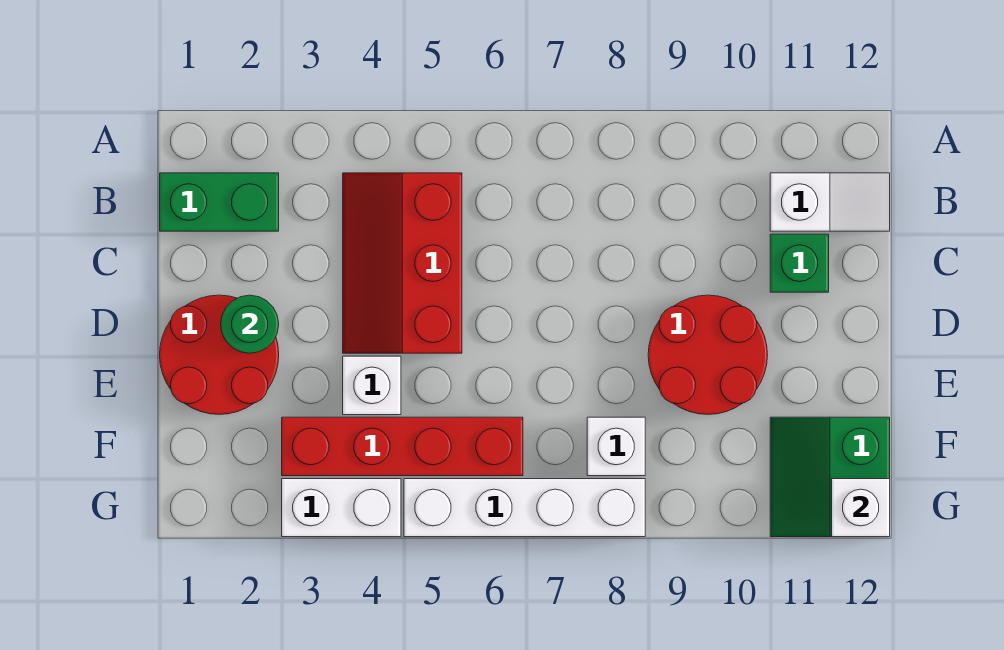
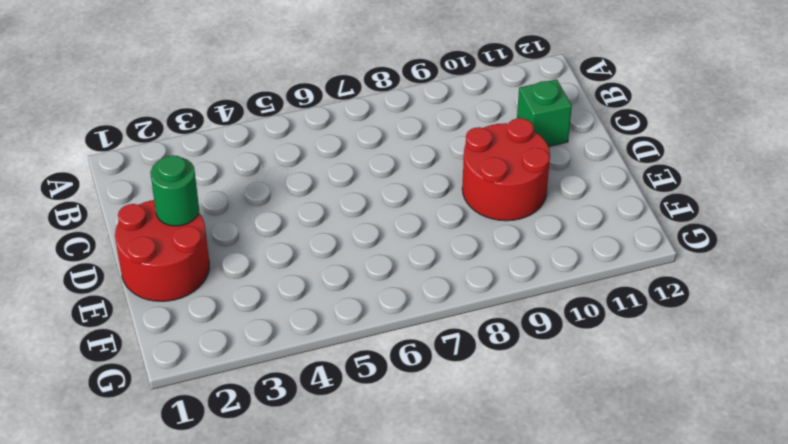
none -> green brick B1:B2 level 1
none -> red slope B4:D5 level 1 top 5
none -> white slope B11:B12 level 1 top 11

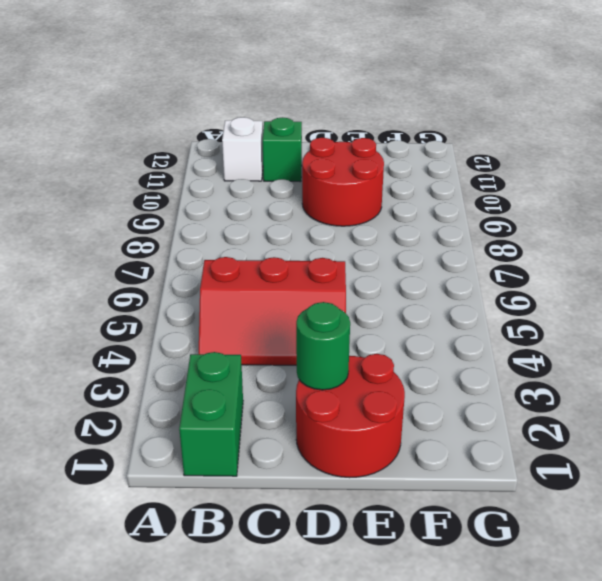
none -> white brick E4 level 1
none -> red brick F3:F6 level 1
none -> white brick F8 level 1

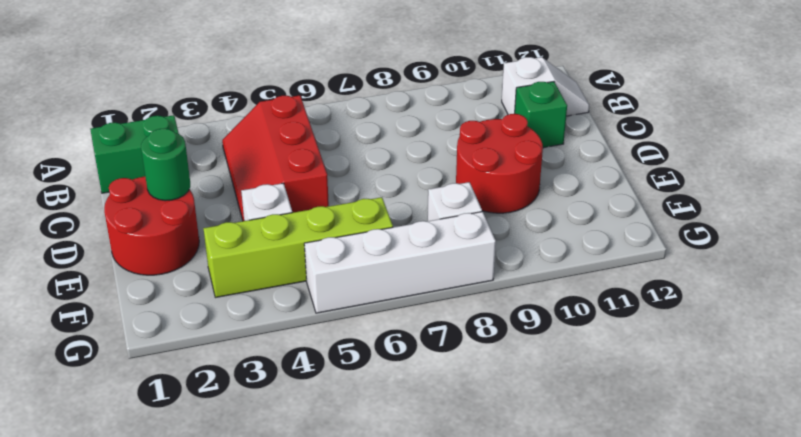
lime brick F3:F6 level 1 -> red brick F3:F6 level 1
none -> green slope F11:G12 level 1 top 12
none -> white brick G3:G4 level 1
none -> white brick G12 level 2

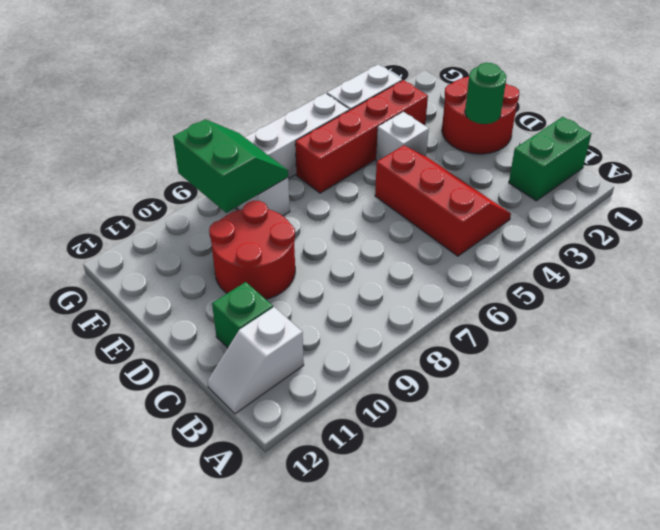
green slope F8:G9 level 2 top 9 -> green slope F11:G12 level 1 top 12
none -> white brick G12 level 2

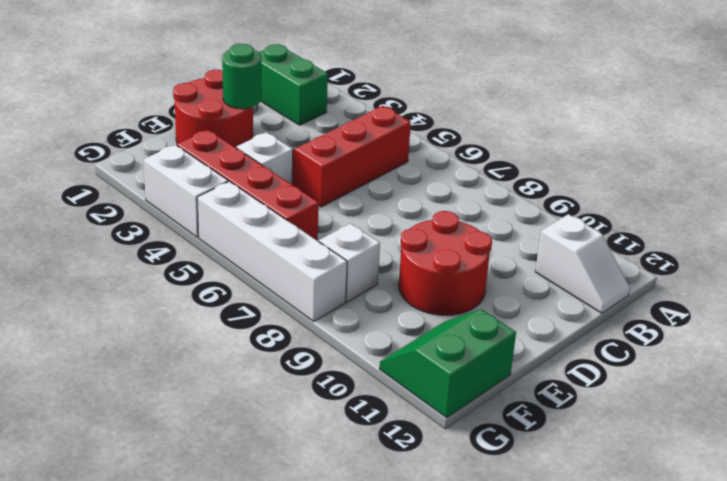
none -> green brick C11 level 1
none -> white brick G12 level 2

